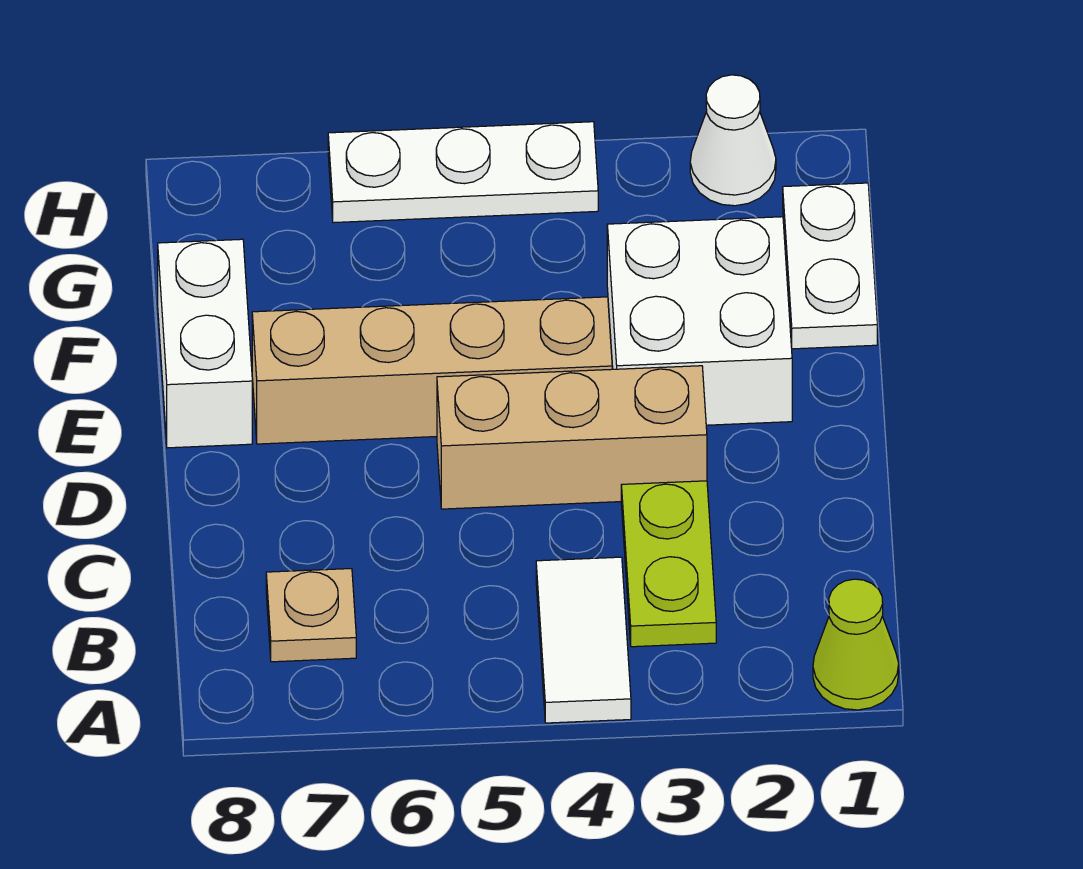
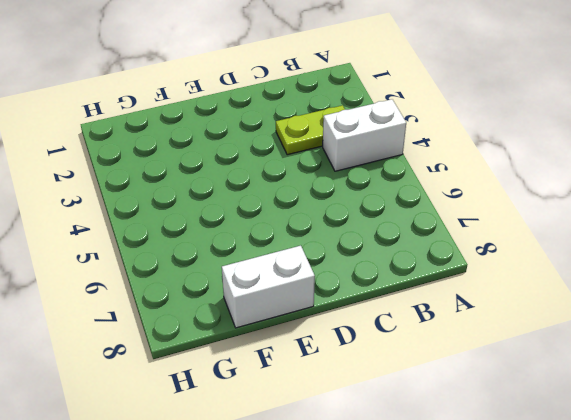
white brick A4:B4 level 1 -> white tile A4:B4 level 1
none -> lime cone A1 level 1
none -> tan plate B7 level 1

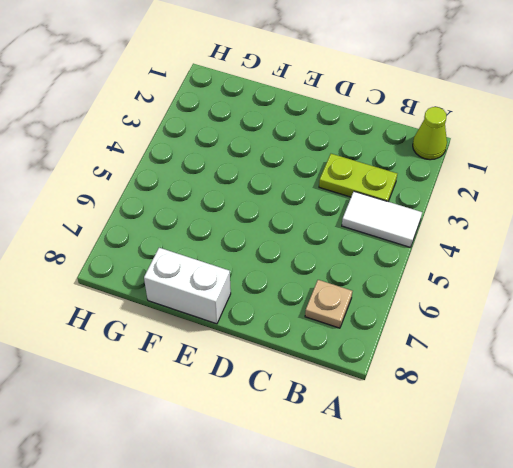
none -> tan brick D3:D5 level 1
none -> white brick E2:F3 level 1

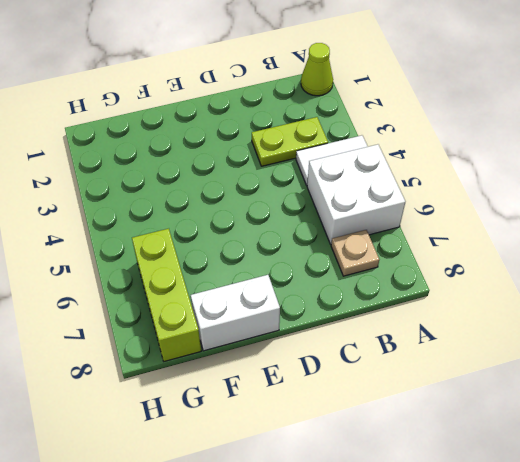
white brick A5:B6 level 1 -> white brick E2:F3 level 1
lime brick G6:G8 level 1 -> none
none -> tan brick D3:D5 level 1
none -> tan brick E4:E7 level 1

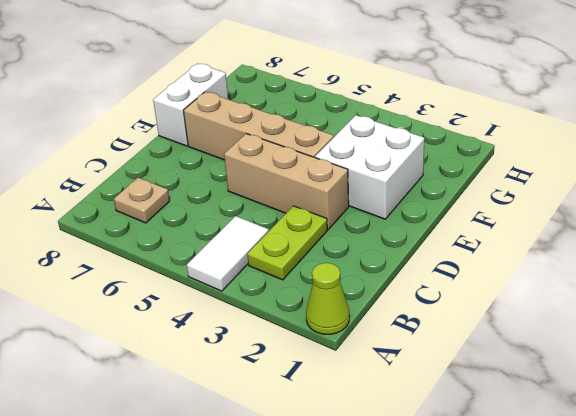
none -> white plate F1:G1 level 1
none -> white cone H2 level 1

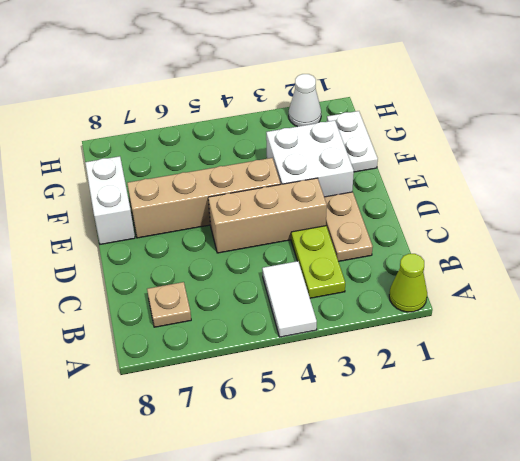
tan plate C2:D2 level 1 -> none
none -> white plate H4:H6 level 1

